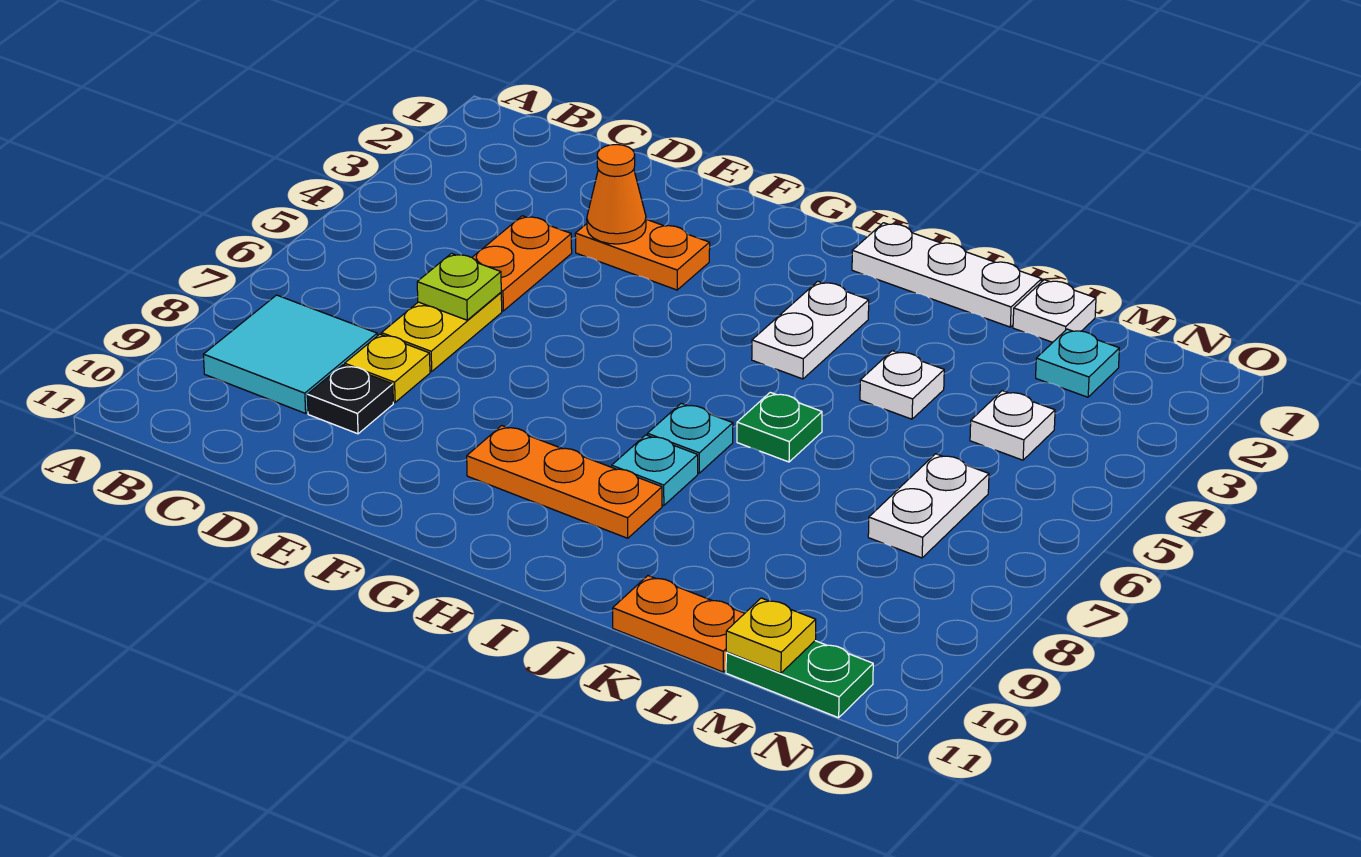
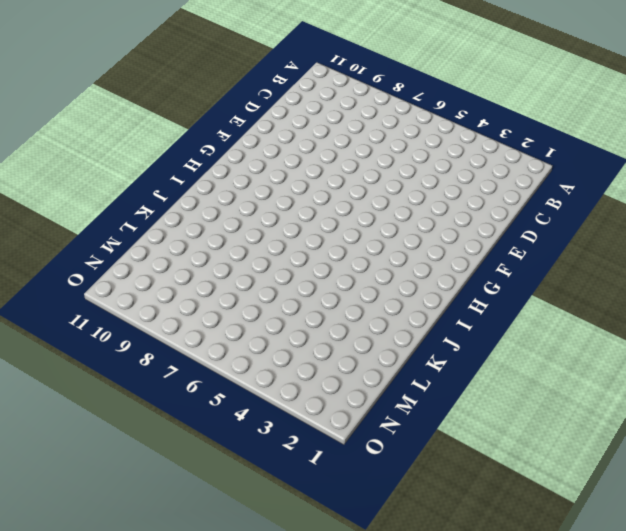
none -> cyan tile B8:C9 level 1
none -> orange plate D4:D5 level 1
none -> yellow plate D6:D7 level 1

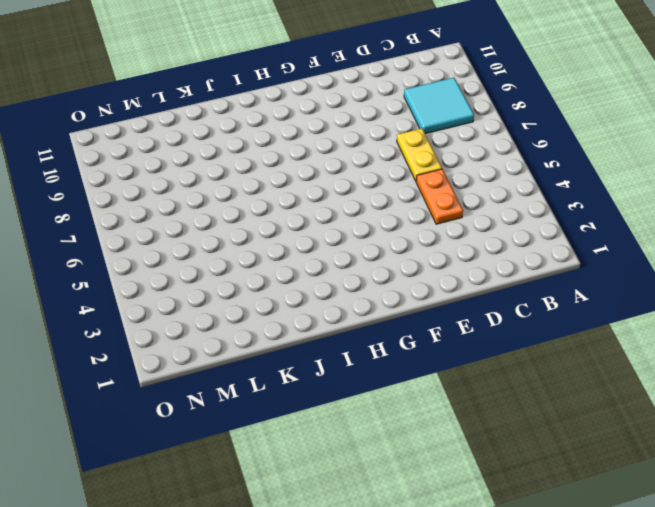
none -> yellow plate D8 level 1
none -> black plate D9 level 1
none -> orange plate E3:F3 level 1

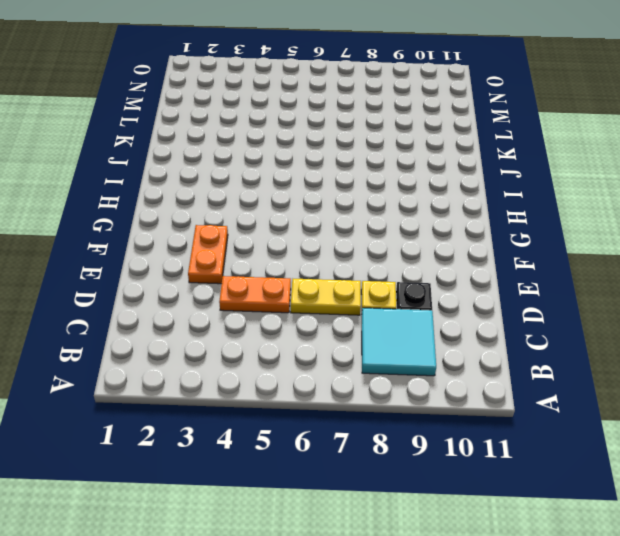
none -> orange plate G9:I9 level 1
none -> white plate I1:K1 level 1
none -> white plate I3:I4 level 1

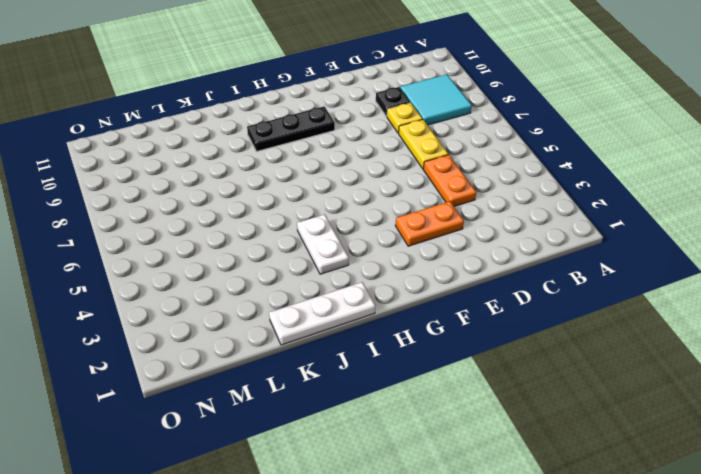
black plate G9:I9 level 1 -> orange plate G9:I9 level 1
none -> cyan plate I7 level 1
none -> cyan plate I8 level 1
none -> green plate J6 level 1

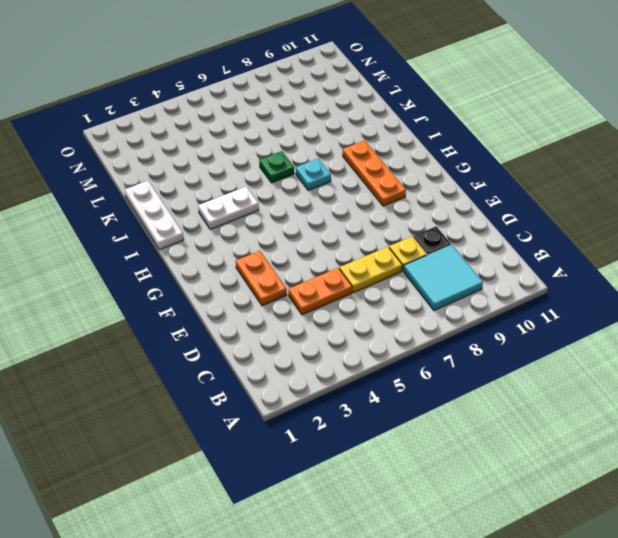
none -> cyan plate I8 level 1
none -> white plate K4 level 1
none -> orange plate K11:L11 level 1

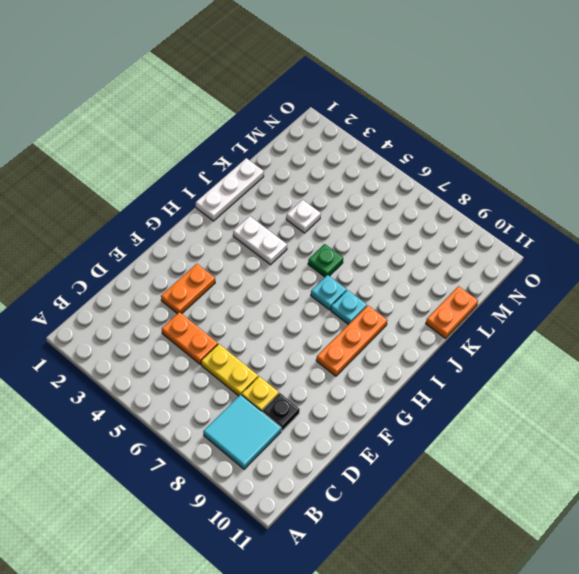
none -> white plate L1 level 1
none -> cyan plate M2 level 1
none -> white plate M4 level 1

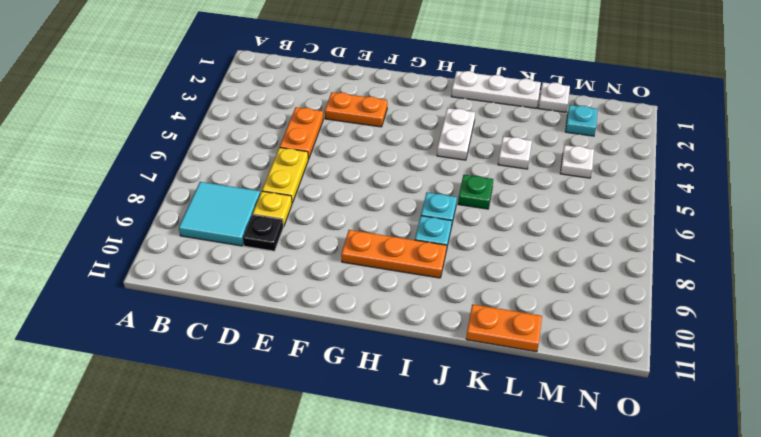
none -> white plate M6:M7 level 1
none -> green plate M11:N11 level 1
none -> lime plate D6 level 2

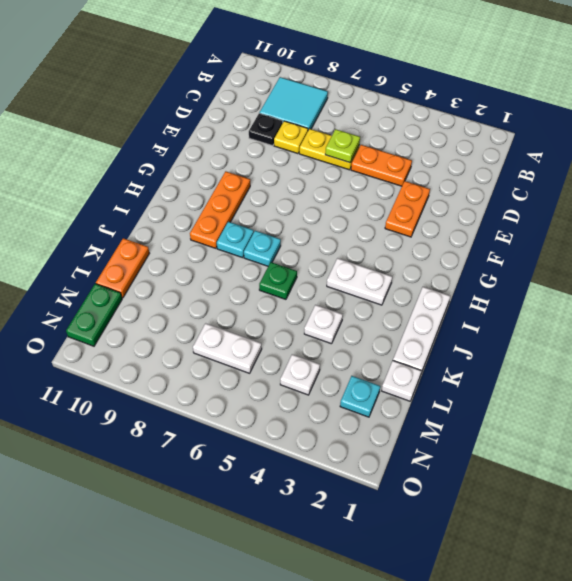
none -> orange cone E3 level 2
none -> yellow plate M11 level 2

